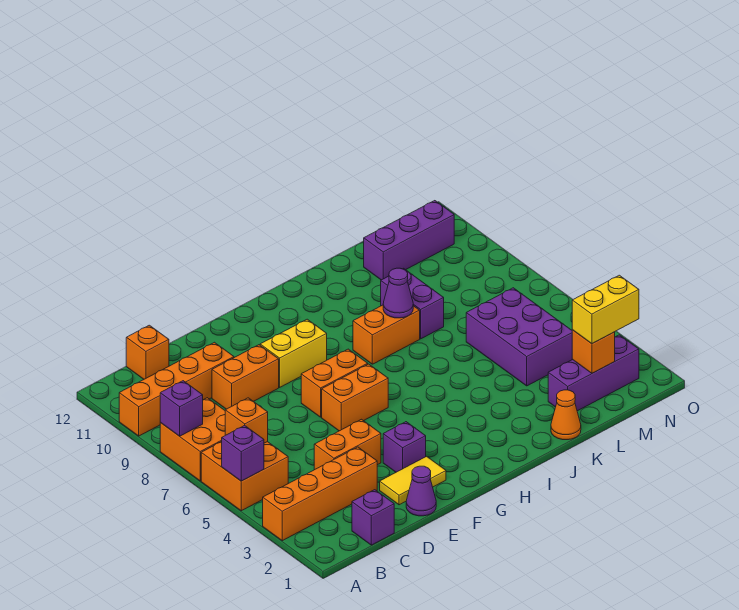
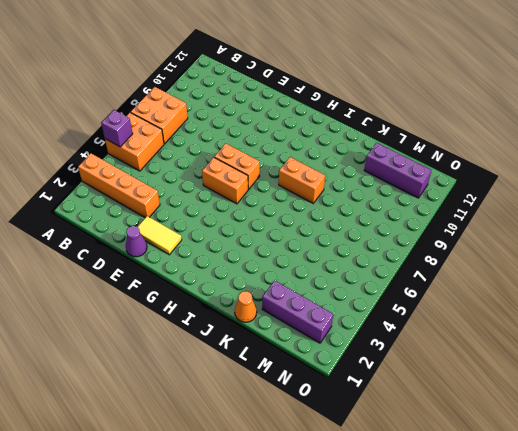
none -> orange brick A10:D10 level 1
none -> purple brick C1 level 1
none -> orange brick C12 level 1

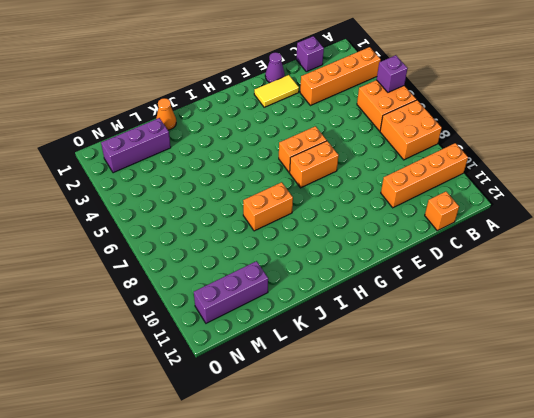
none -> orange brick D4:E4 level 1
none -> orange brick D9:E9 level 1
none -> purple brick F3 level 1

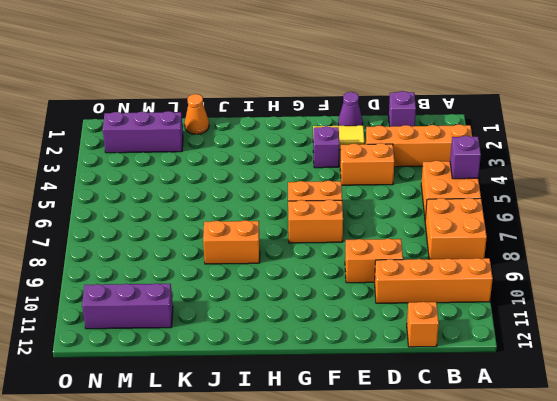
none -> yellow brick F9:G9 level 1
none -> purple brick K8:K9 level 1
none -> purple brick L4:M6 level 1

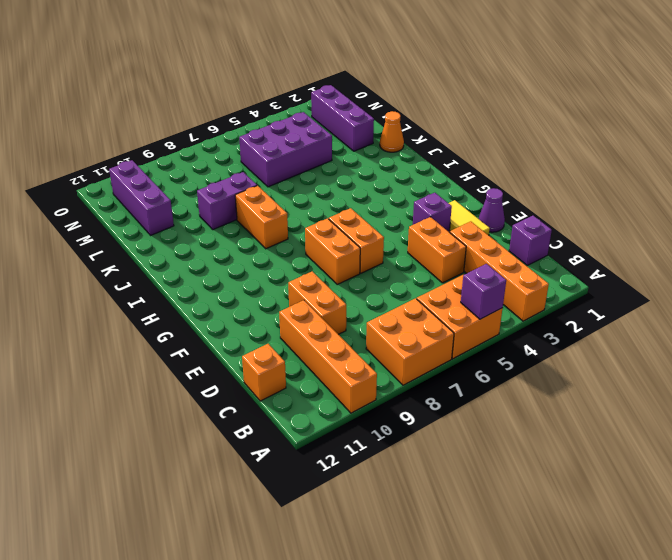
none -> yellow brick F9:G9 level 1
none -> purple brick A8 level 2
none -> orange brick B6 level 2

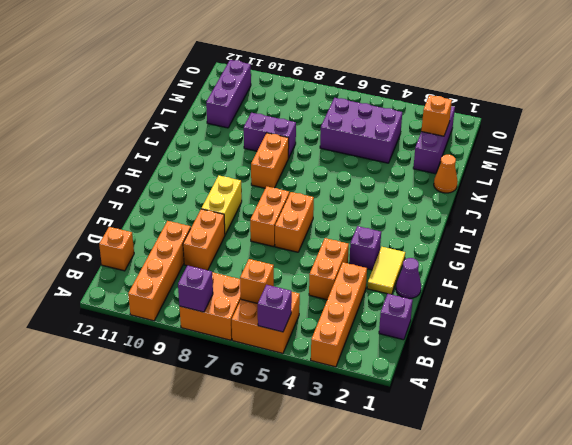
none -> purple cone J8 level 2
none -> yellow brick M2:N2 level 3

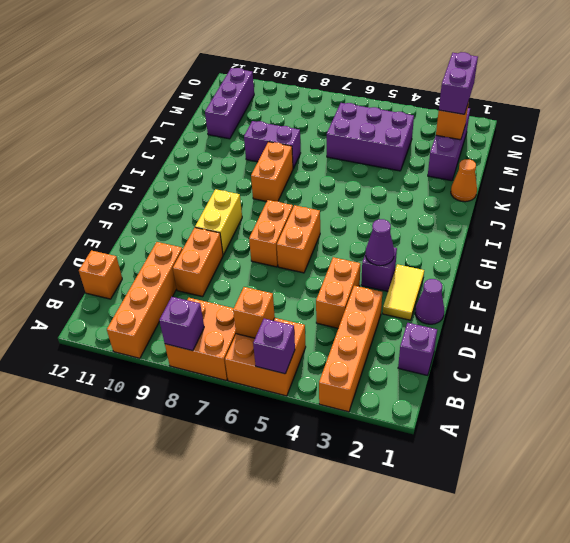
purple cone F3 level 2 -> purple cone J8 level 2
purple brick M2:N2 level 3 -> yellow brick M2:N2 level 3

